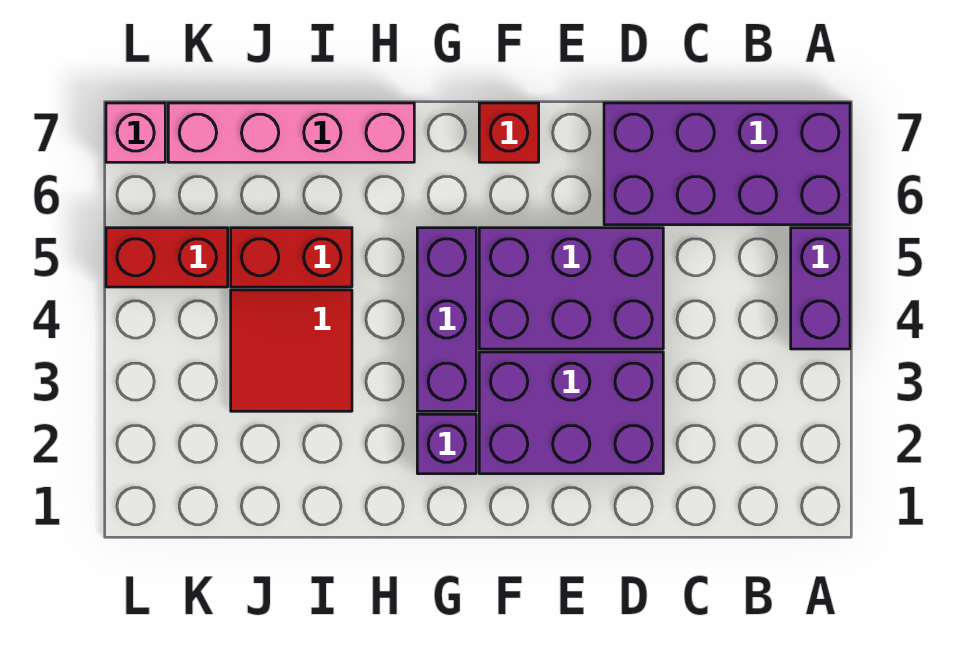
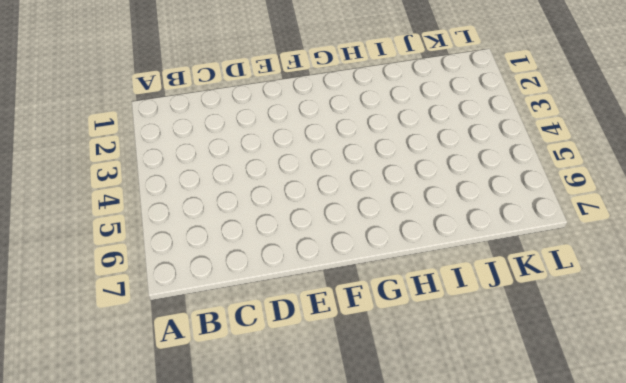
none -> purple brick A4:A5 level 1
none -> purple brick A6:D7 level 1
none -> purple brick D2:F3 level 1

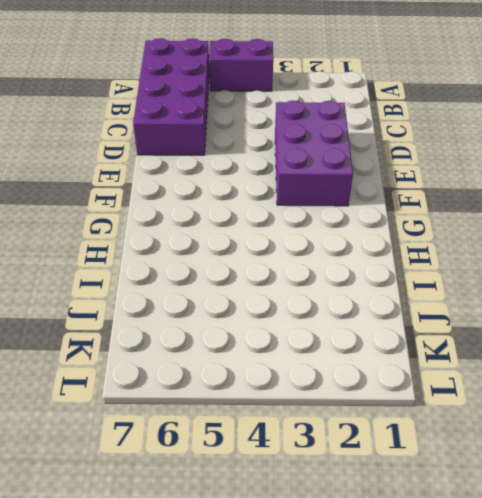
none -> purple brick D4:F5 level 1
none -> red brick F7 level 1
none -> purple brick G2 level 1

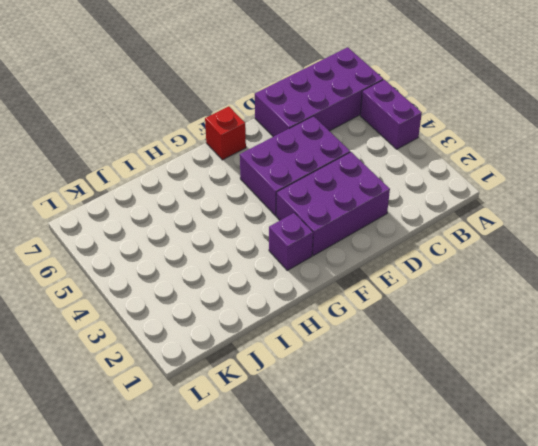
none -> purple brick G3:G5 level 1
none -> pink brick H7:K7 level 1
none -> red tile I3:J4 level 1

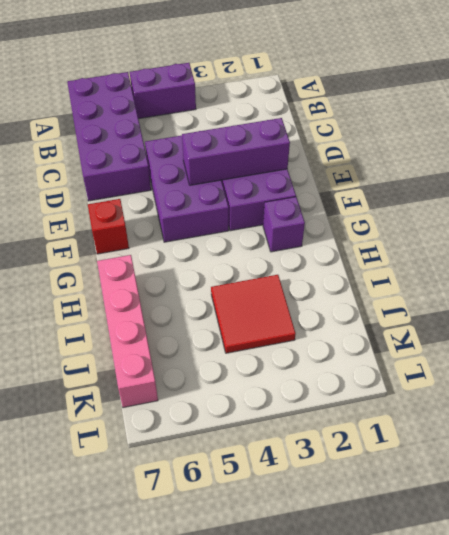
purple brick E2:E4 level 2 -> purple brick G3:G5 level 1
none -> red brick I5:J5 level 1
none -> red brick K5:L5 level 1
none -> pink brick L7 level 1

